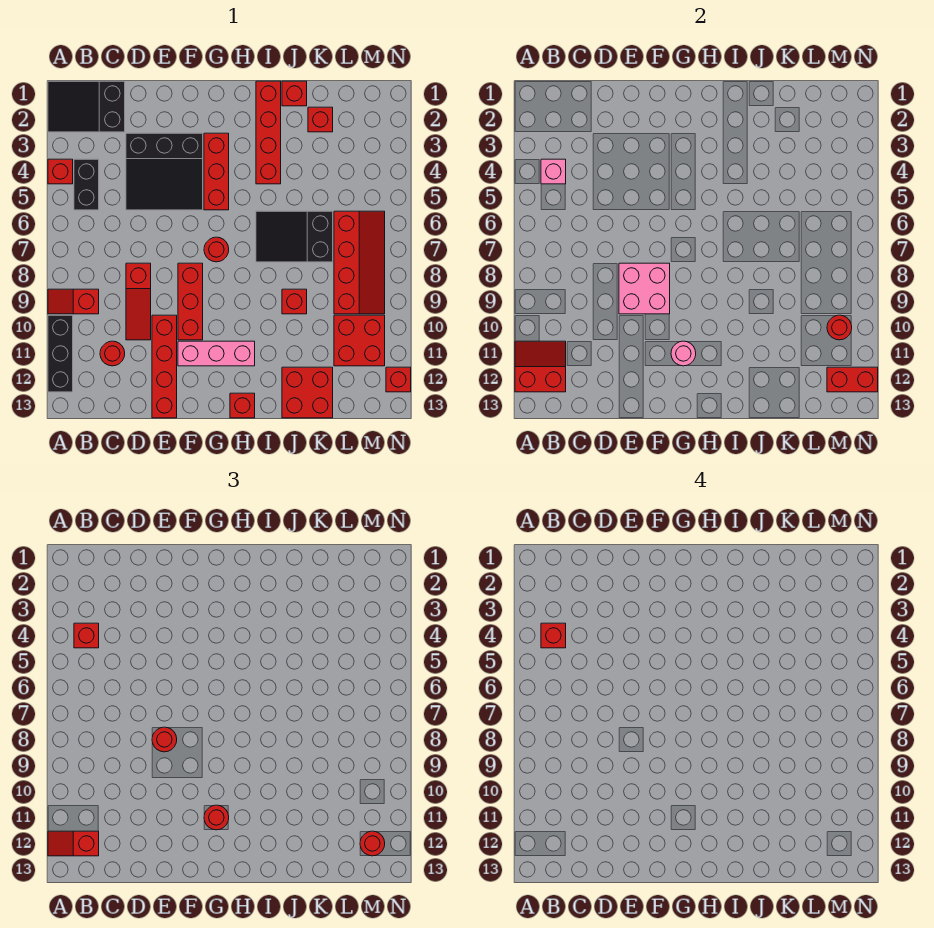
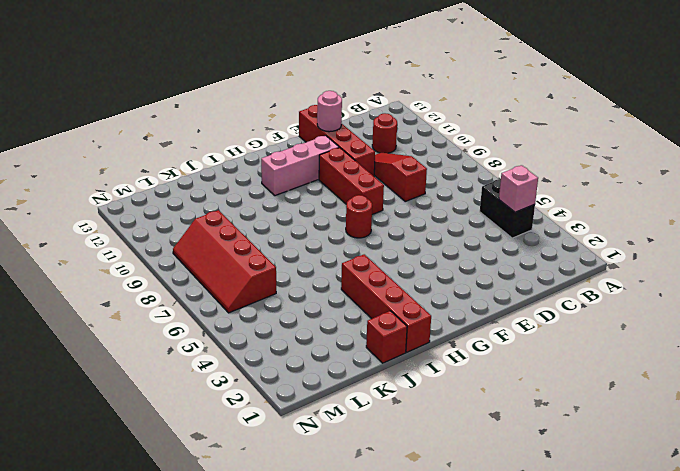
pink round brick E12 level 2 -> pink round brick G11 level 2
none -> black slope A1:C2 level 1 top C
none -> red brick A4 level 1
none -> red slope A9:B9 level 1 top B
none -> black brick A10:A12 level 1

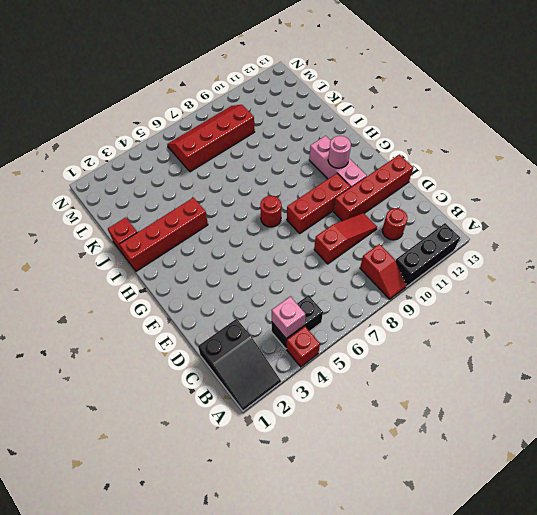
none -> black slope D3:F5 level 1 top 3
none -> red brick G3:G5 level 1
none -> red brick H13 level 1
none -> black slope I6:K7 level 1 top K

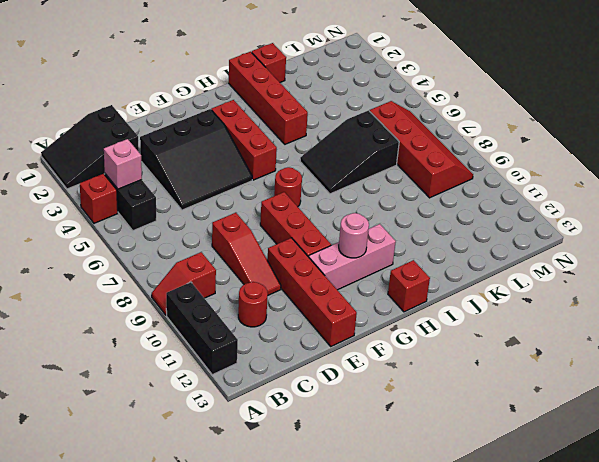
none -> red brick J9 level 1
none -> red brick J12:K13 level 1
none -> red brick K2 level 1
none -> red brick L10:M11 level 1

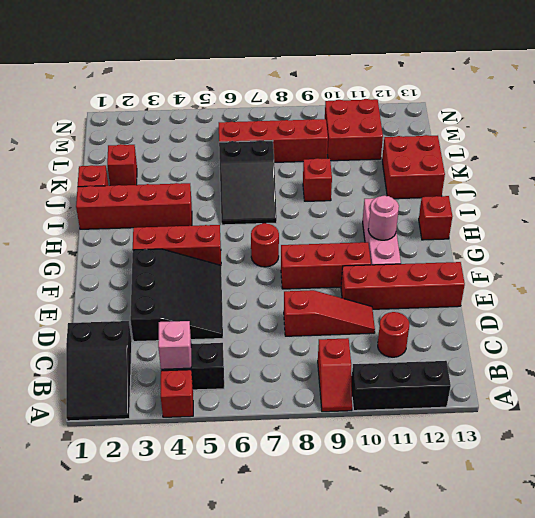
none -> red brick N12 level 1
none -> red slope A11:B12 level 2 top 12
none -> pink brick E8:F9 level 2
none -> red round brick M10 level 2

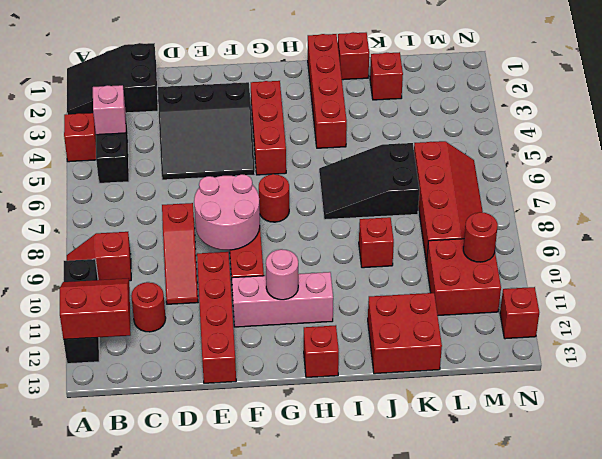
pink round brick E8:F9 level 2 -> pink brick E8:F9 level 2
none -> red brick M12:N12 level 2
none -> red slope A12:B12 level 3 top B
none -> red brick B4 level 3
none -> red round brick E8 level 3

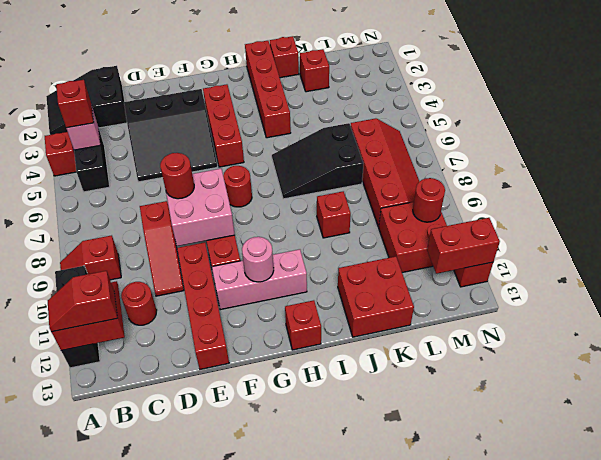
none -> red round brick G11 level 3
none -> red round brick M12 level 3
none -> red brick B4 level 4

